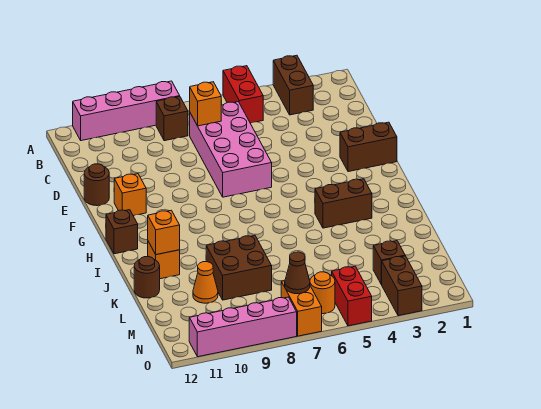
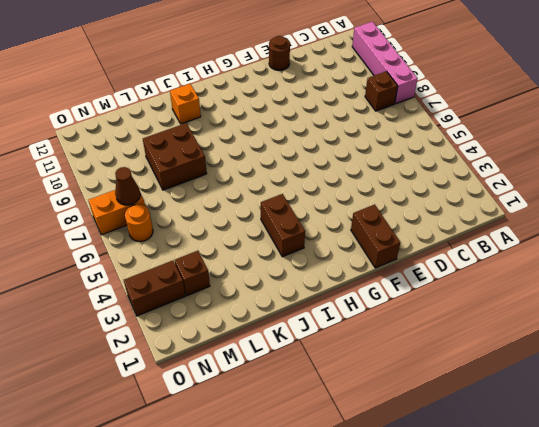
none -> brown brick A3:B3 level 1
none -> red brick A5:B5 level 1
none -> pink brick C6:F7 level 1

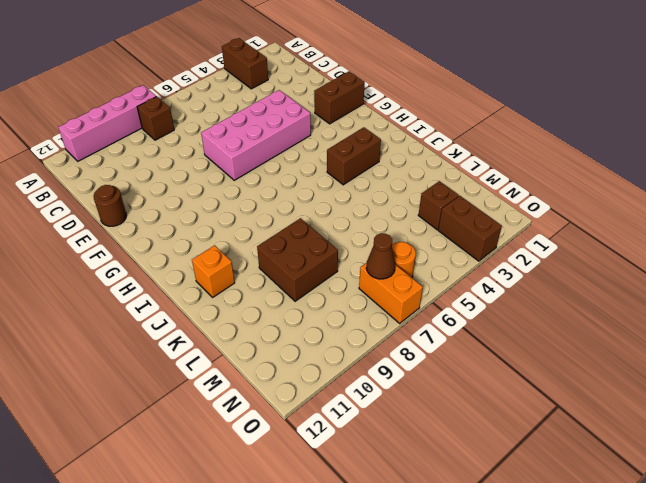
pink brick E4:F7 level 1 -> pink brick C6:F7 level 1
none -> red brick A5:B5 level 1
none -> orange brick F11 level 1
none -> brown brick H12 level 1

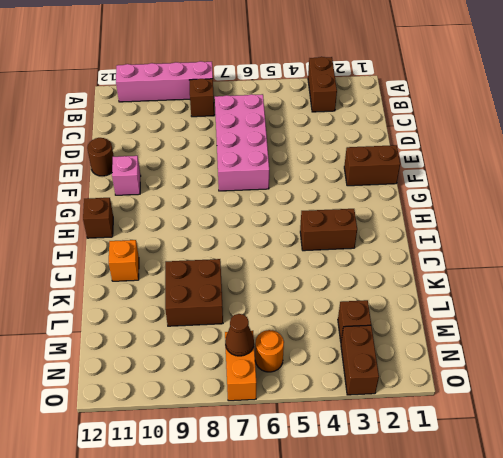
pink brick F11 level 1 -> orange brick F11 level 1
none -> red brick A5:B5 level 1
none -> brown round brick K12 level 1
none -> orange cone L10 level 1

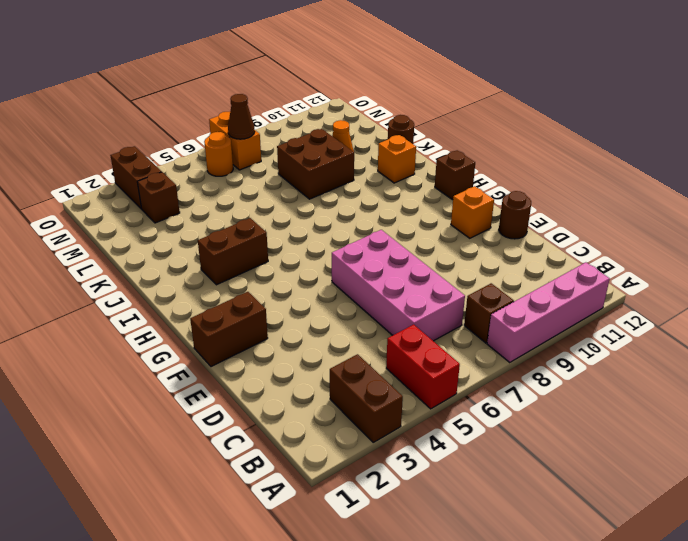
none -> red brick N5:O5 level 1
none -> pink brick O8:O11 level 1
none -> orange brick C7 level 2

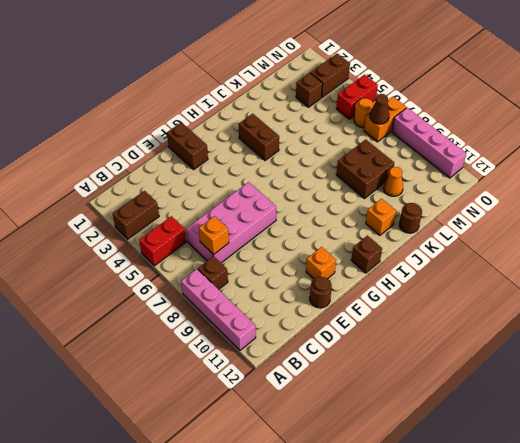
none -> orange brick J11 level 2

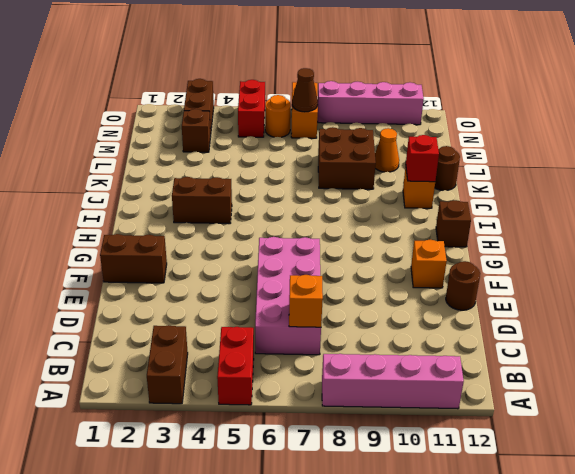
red brick J11 level 2 -> orange brick J11 level 2
none -> brown brick B8 level 1

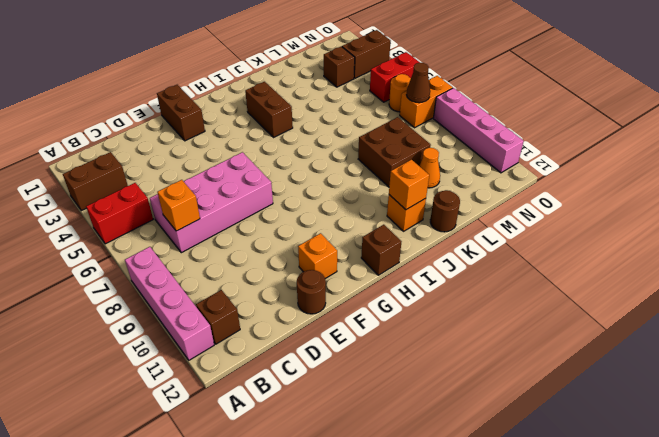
brown brick B11 level 1 -> brown brick B8 level 1

